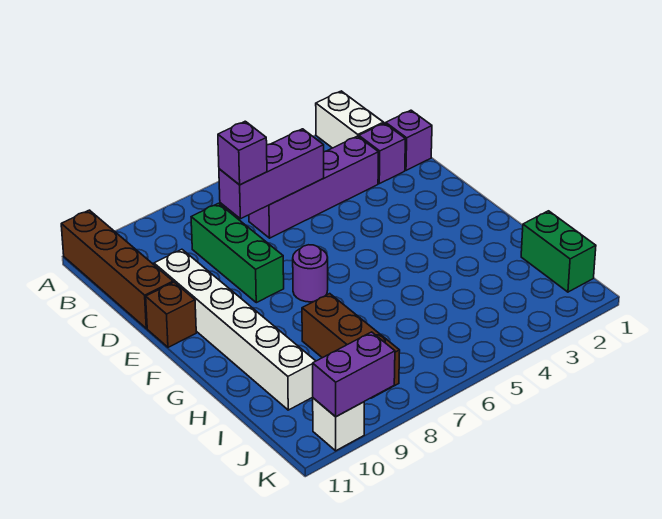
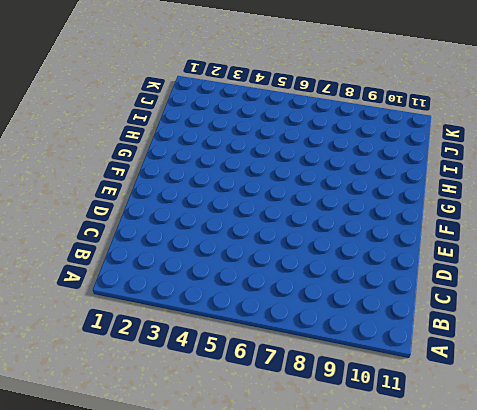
none -> white brick A2:B2 level 1
none -> brown brick A11:D11 level 1
none -> purple brick C1 level 1

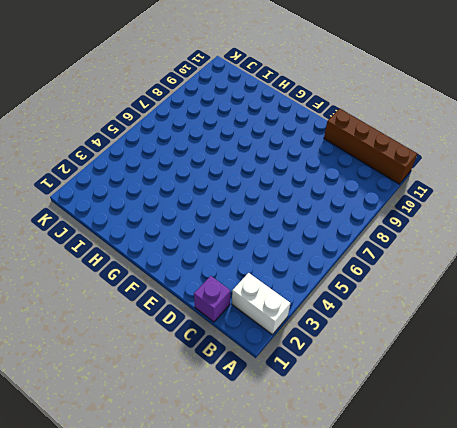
none -> purple brick C2 level 1
none -> purple brick C3:C6 level 1
none -> green brick C8:E8 level 1

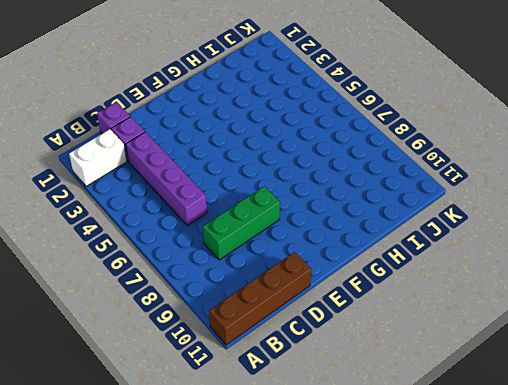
none -> white brick D10:I10 level 1
none -> brown brick E11 level 1
none -> purple round brick F7 level 1

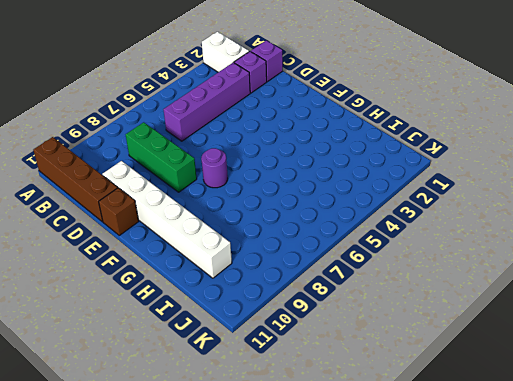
none -> brown brick H8:J8 level 1
none -> green brick I1:J1 level 1
none -> white brick K10 level 1

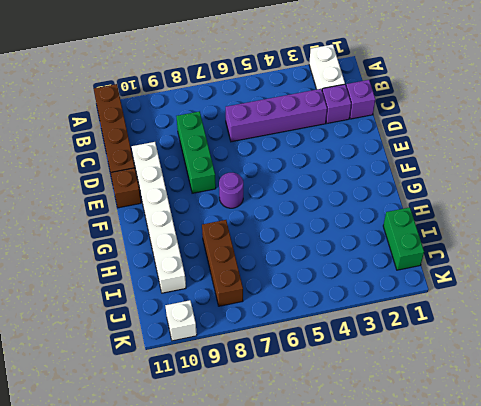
none -> purple brick C5:C7 level 2
none -> purple brick K9:K10 level 2
none -> purple brick C7 level 3

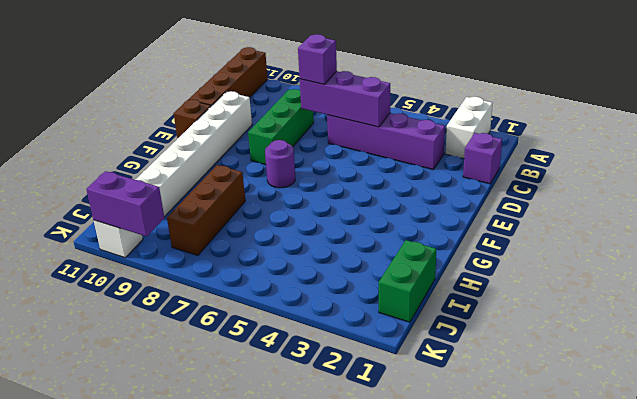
none -> purple brick C2 level 1

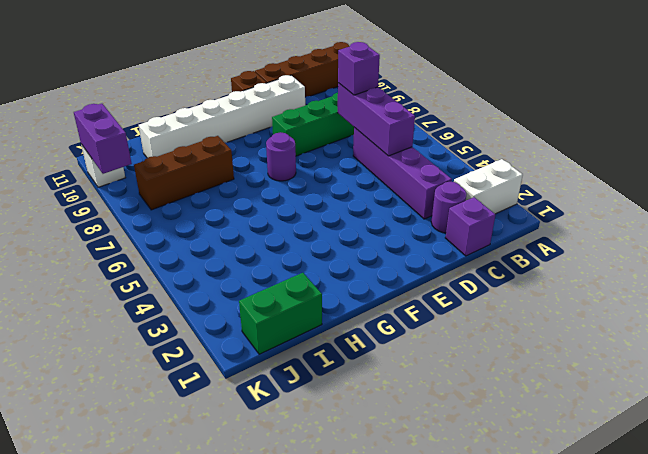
purple round brick C2 level 1 -> purple brick C2 level 1

